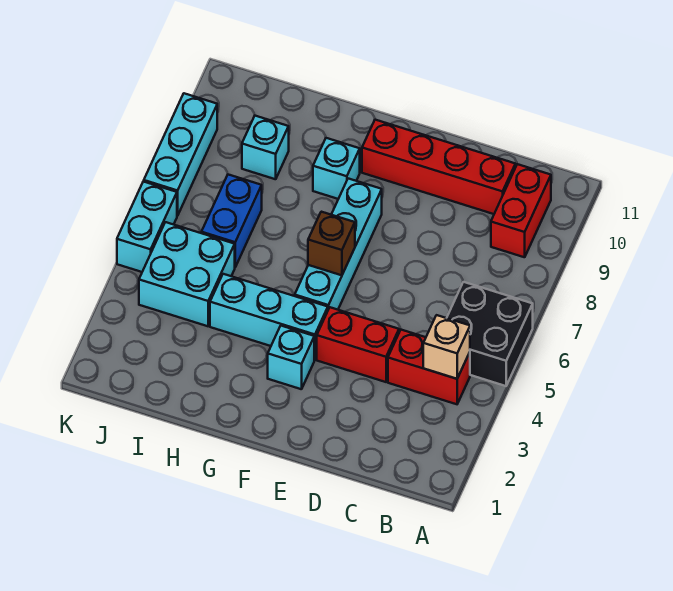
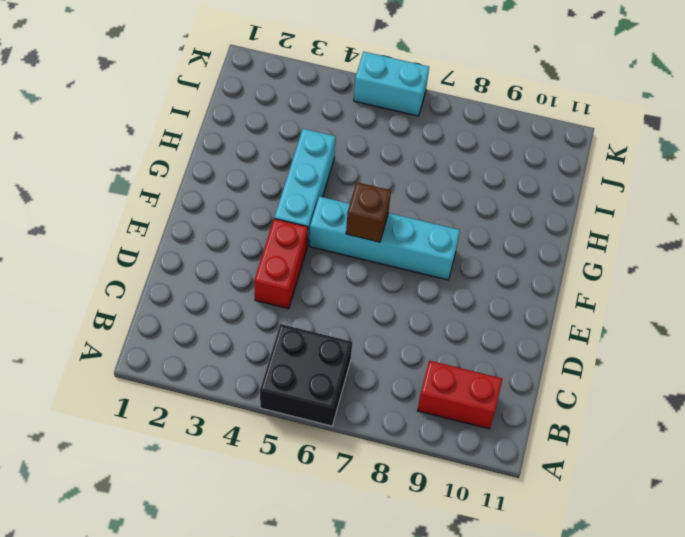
none -> red brick B4:C4 level 1
none -> red brick C10:F10 level 1
none -> cyan brick F3 level 1

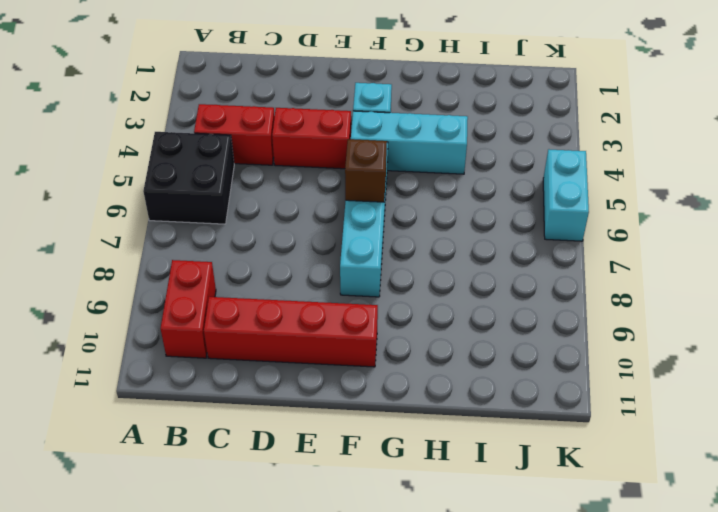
none -> cyan brick G9 level 1
none -> cyan brick I4:J5 level 1
none -> blue brick I6:I7 level 1

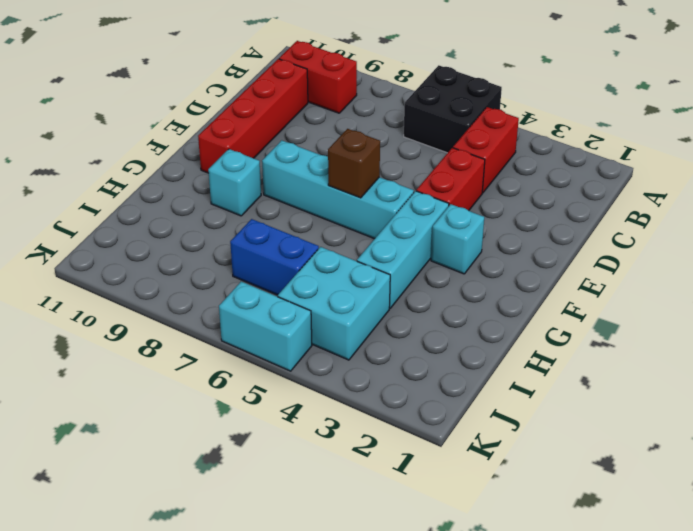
none -> cyan brick I9 level 1
none -> cyan brick K7:K9 level 1
none -> tan brick B4 level 2

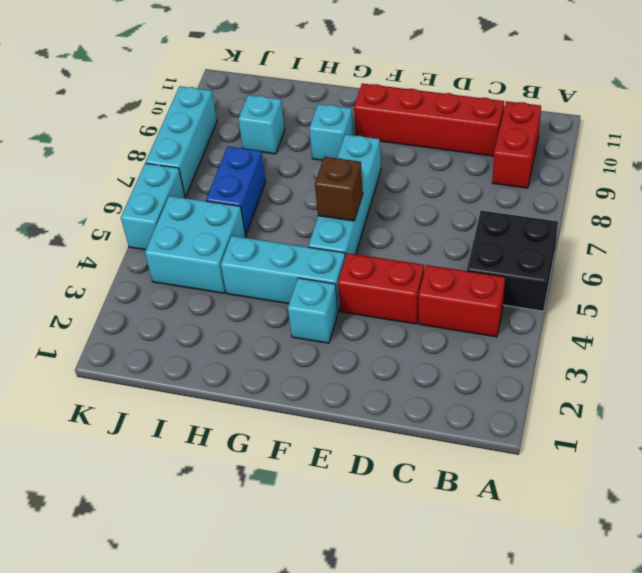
none -> tan brick B4 level 2

